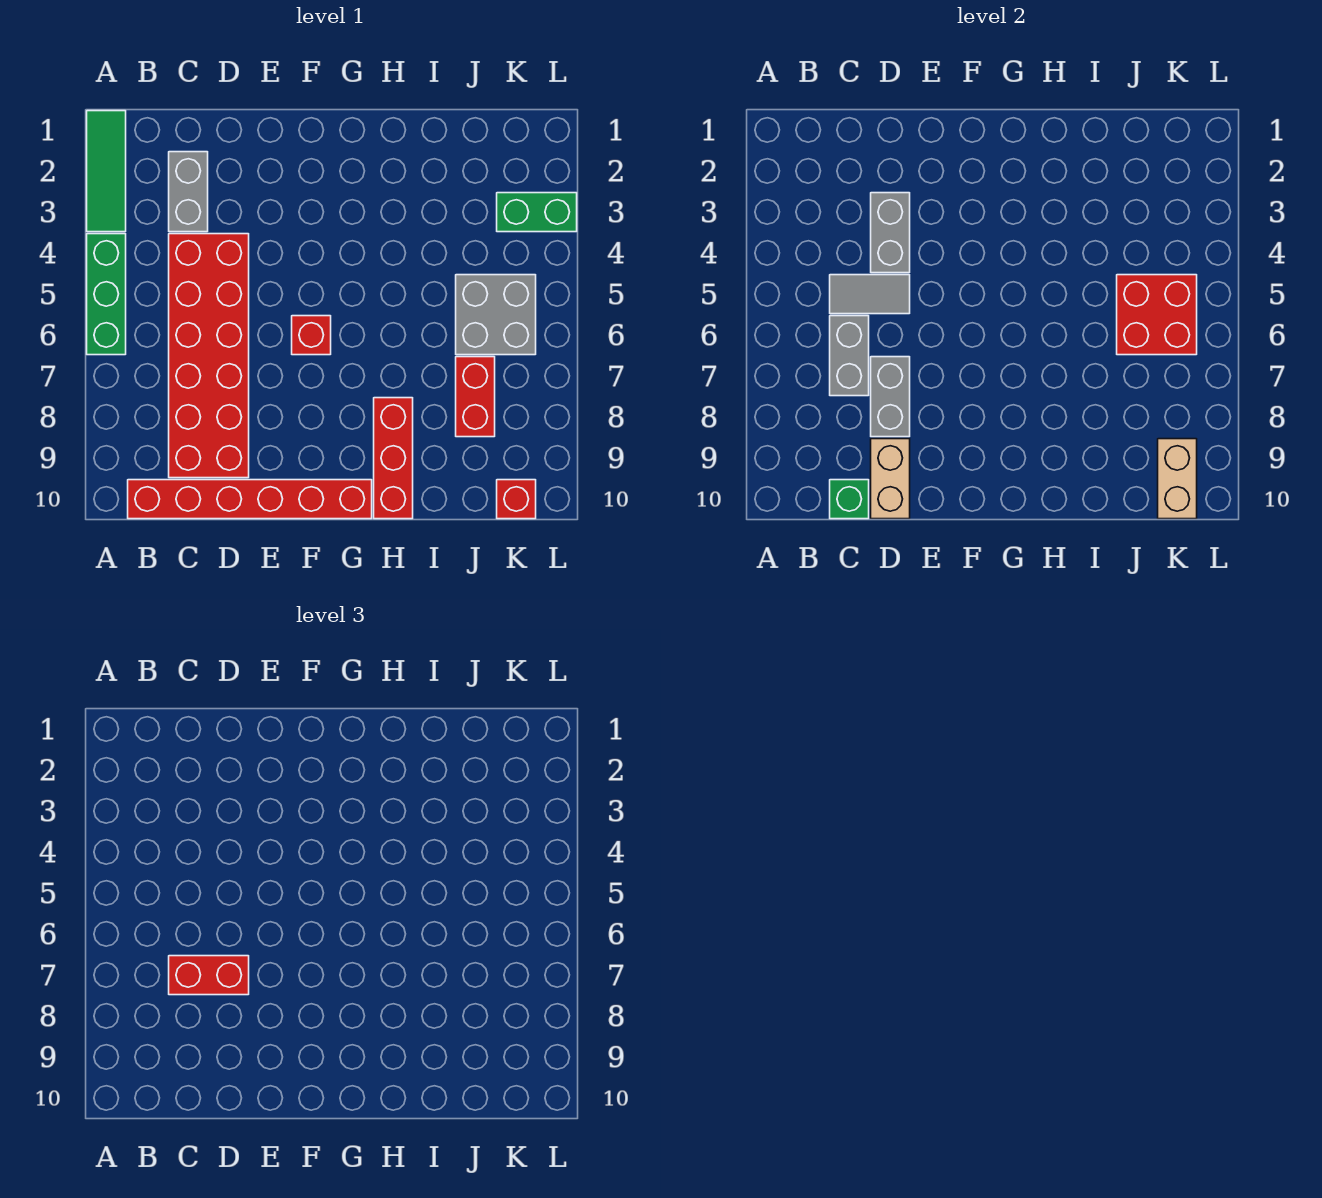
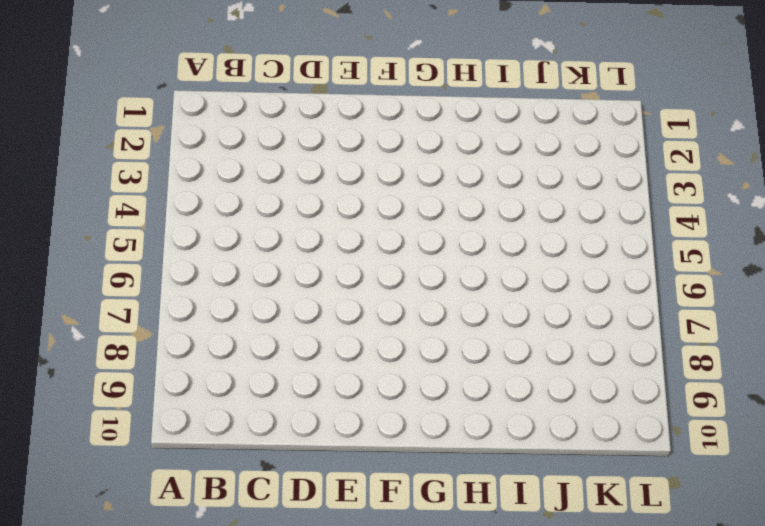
none -> green tile A1:A3 level 1
none -> green brick A4:A6 level 1
none -> red brick B10:G10 level 1

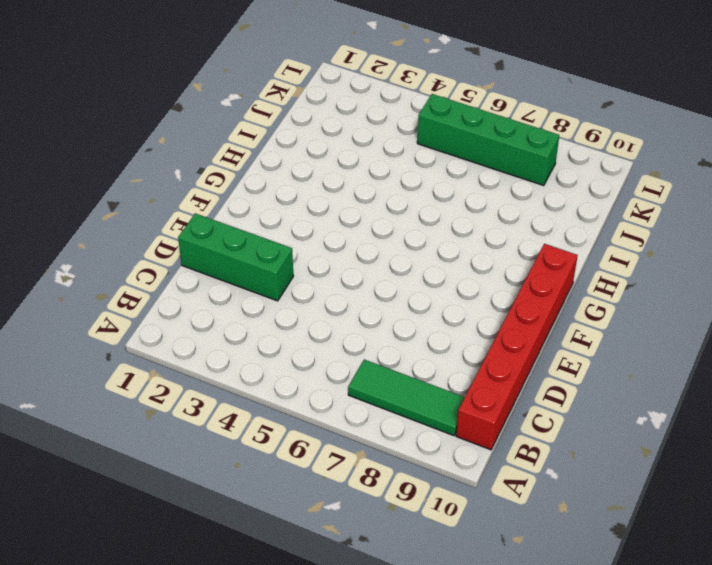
green tile B7:B9 level 1 -> green tile A1:A3 level 1
green brick D1:D3 level 1 -> green brick A4:A6 level 1
green brick K5:K8 level 1 -> grey brick J5:K6 level 1
none -> grey brick C2:C3 level 1
none -> red brick C4:D9 level 1
none -> red brick F6 level 1

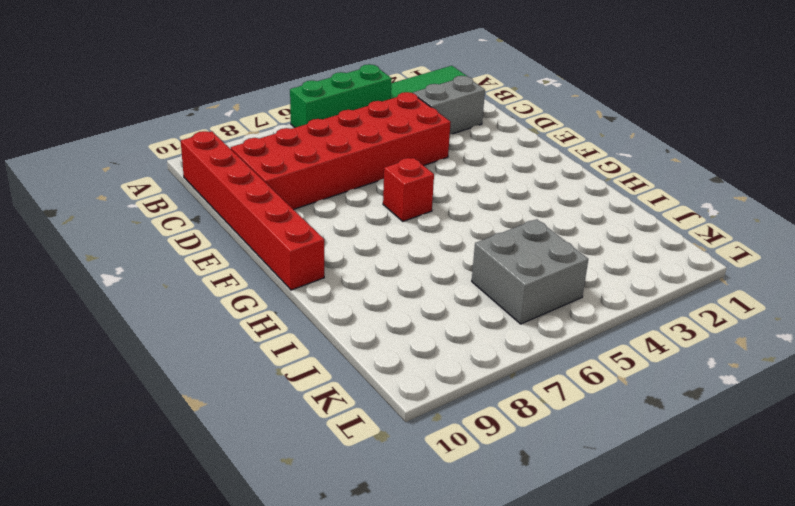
none -> red brick H8:H10 level 1
none -> red brick J7:J8 level 1
none -> green brick K3:L3 level 1

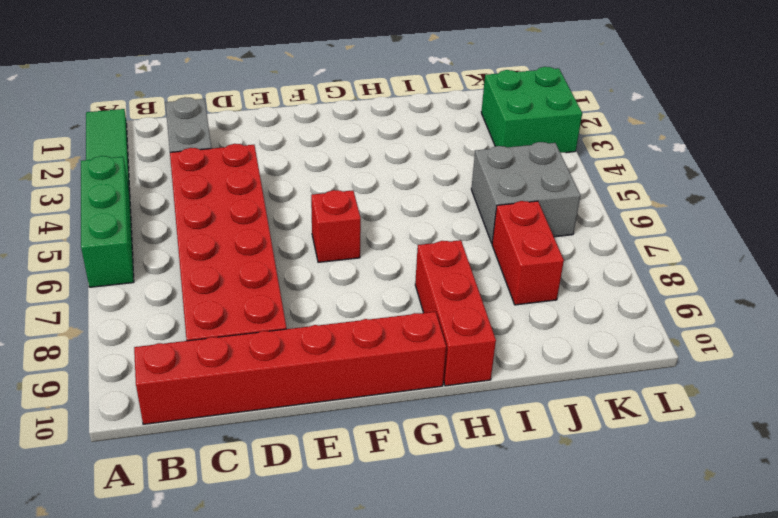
green brick K2:L3 level 1 -> green brick K3:L3 level 1
none -> red brick K10 level 1
none -> grey tile C5:D5 level 2
none -> grey brick C6:C7 level 2

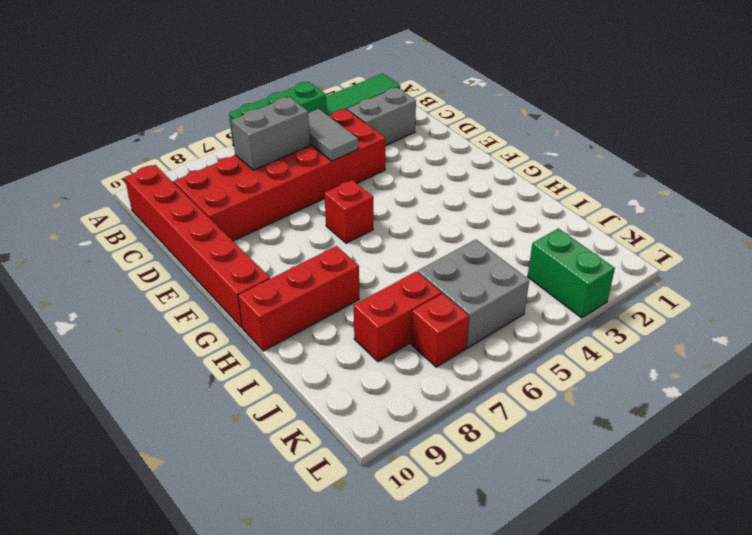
red brick K7 level 1 -> red brick K10 level 1
none -> green brick C10 level 2
none -> grey brick D3:D4 level 2
none -> grey brick D7:D8 level 2

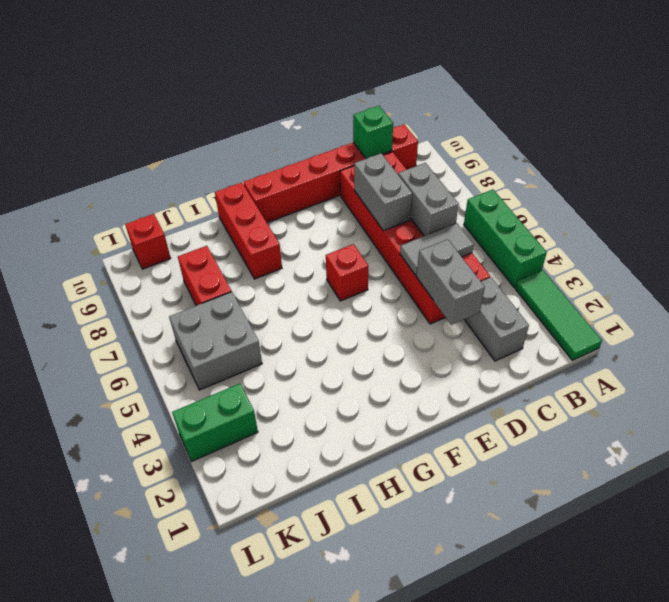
none -> tan brick D9:D10 level 2
none -> red brick J5:K6 level 2
none -> tan brick K9:K10 level 2

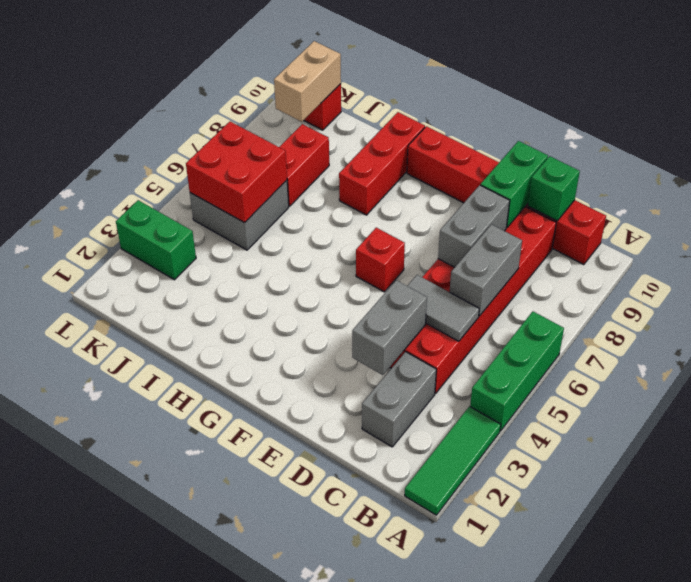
green brick D9:D10 level 2 -> tan brick D9:D10 level 2
none -> red brick C7:D7 level 3

